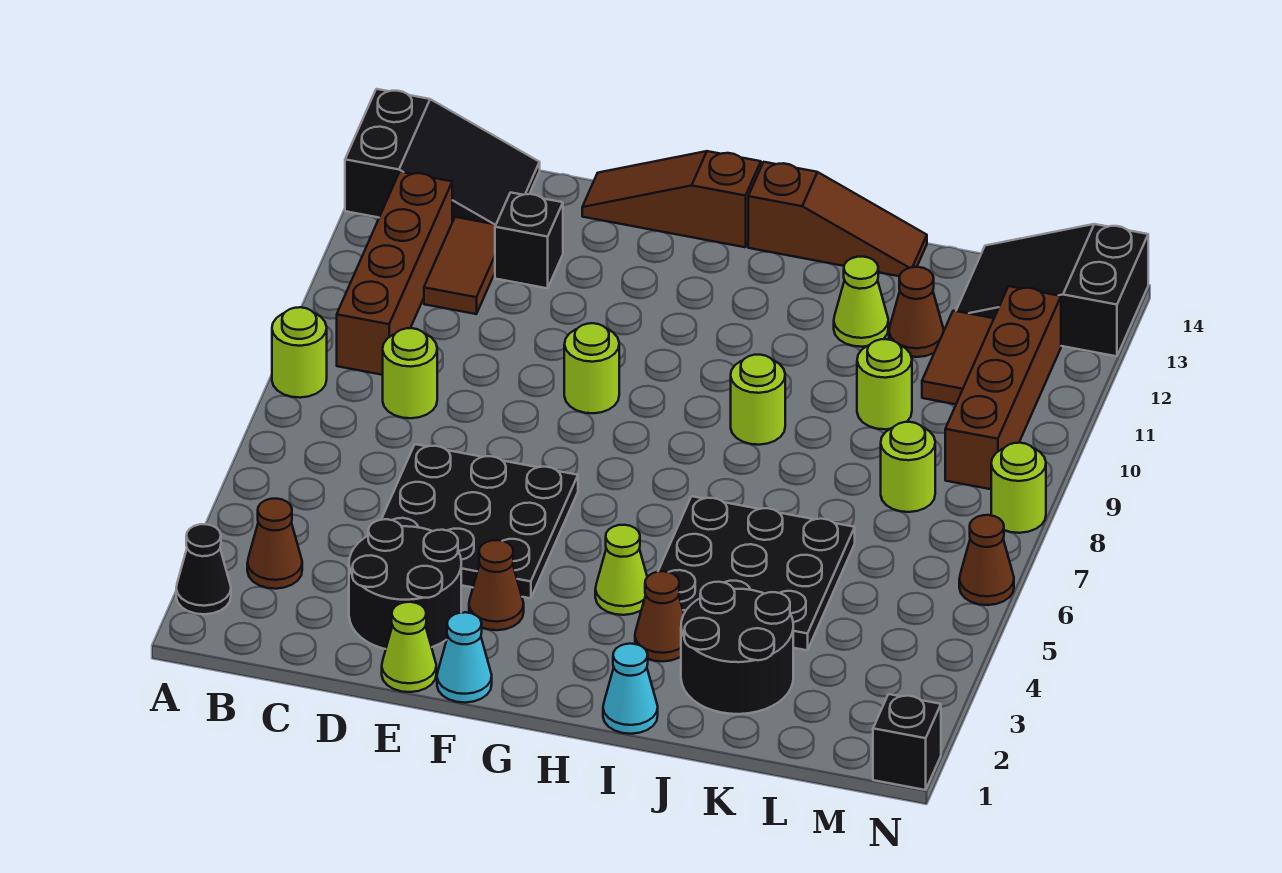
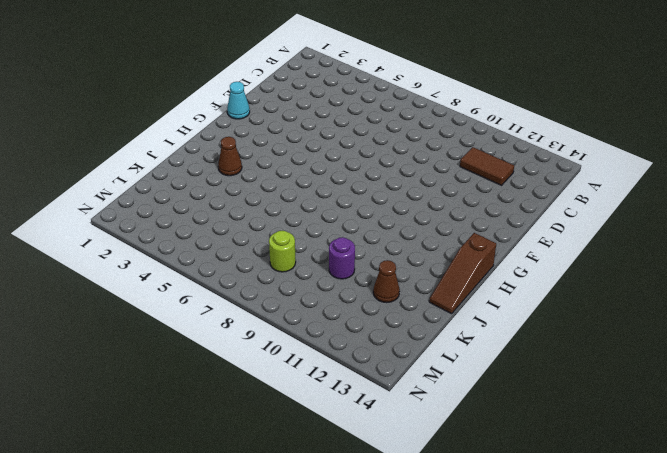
purple round brick K10 level 1 -> lime round brick K10 level 1
none -> black cone A2 level 1
none -> lime round brick A8 level 1
none -> black slope A13:C14 level 1 top A
none -> brown cone B3 level 1

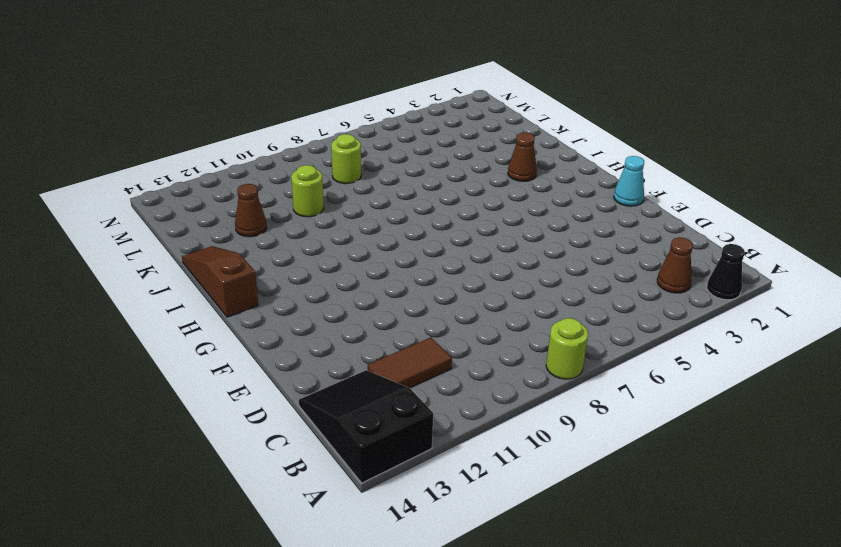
none -> brown brick B9:B12 level 1
none -> lime round brick C8 level 1
none -> black round brick D2:E3 level 1
none -> black plate D4:F6 level 1

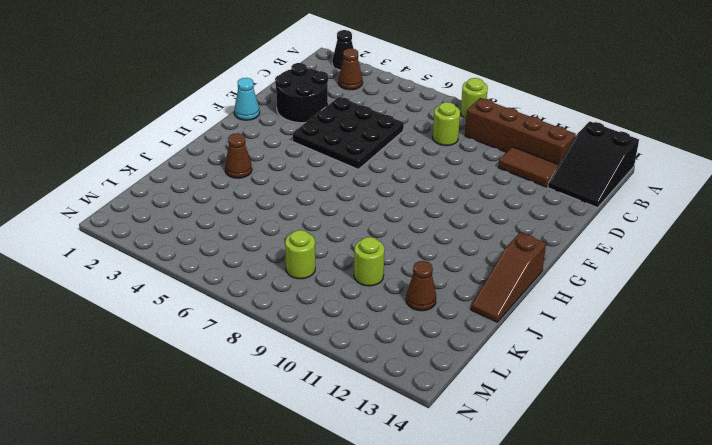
none -> black brick D12 level 1
none -> lime cone E1 level 1
none -> brown slope E14:G14 level 1 top G
none -> brown cone F3 level 1

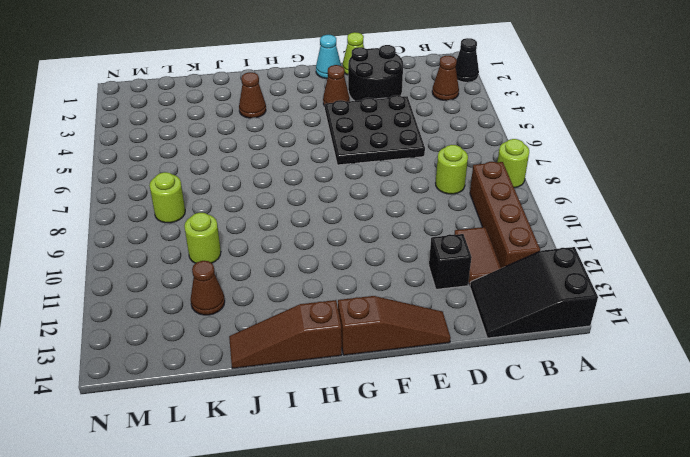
none -> lime round brick F9 level 1
none -> lime cone H4 level 1
none -> cyan cone I1 level 1
none -> black plate I4:K6 level 1

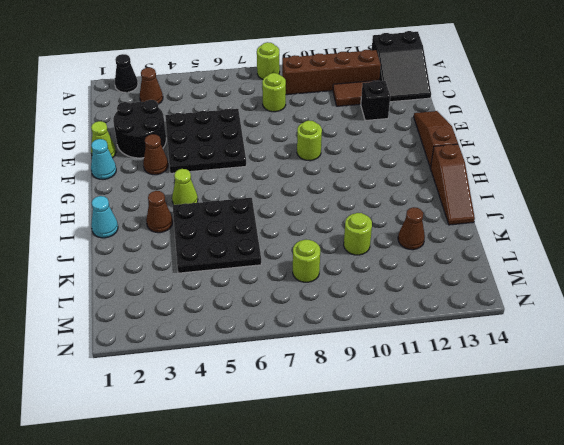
none -> lime round brick I9 level 1
none -> black round brick J2:K3 level 1
none -> lime cone J12 level 1
none -> brown tile L11:L12 level 1

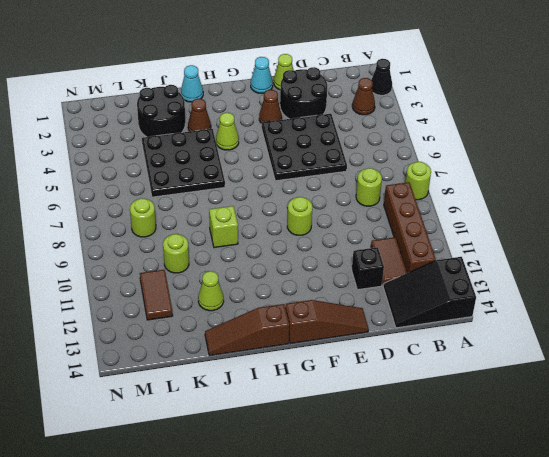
lime brick I9 level 1 -> lime round brick I9 level 1
none -> brown cone K12 level 1
none -> black slope L13:N14 level 1 top N
none -> brown brick M9:M12 level 1
none -> black brick N1 level 1

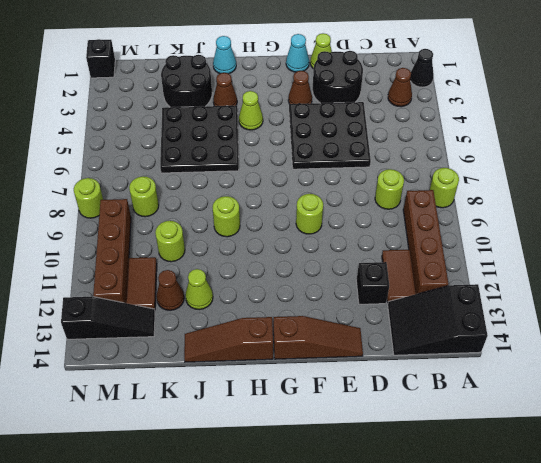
black slope L13:N13 level 1 top N -> black slope L13:N14 level 1 top N
none -> brown cone N6 level 1

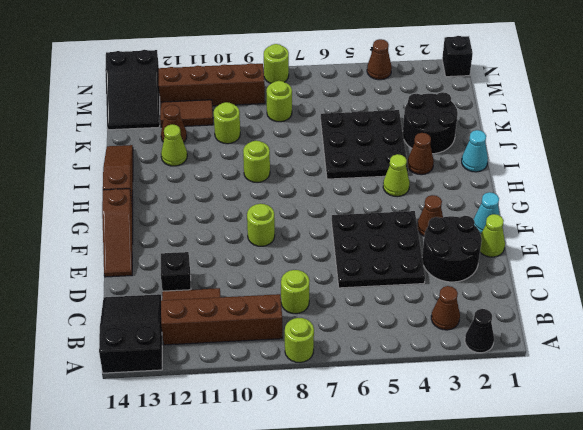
brown cone N4 level 1 -> brown cone N6 level 1

